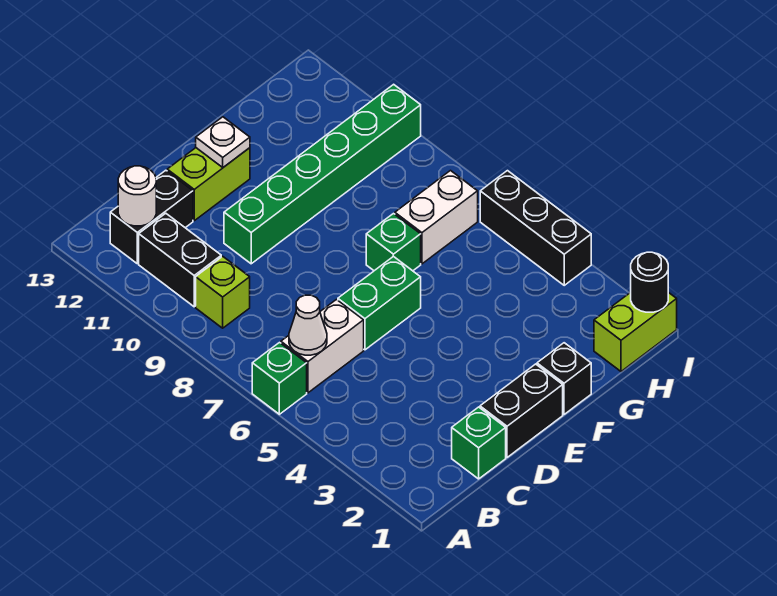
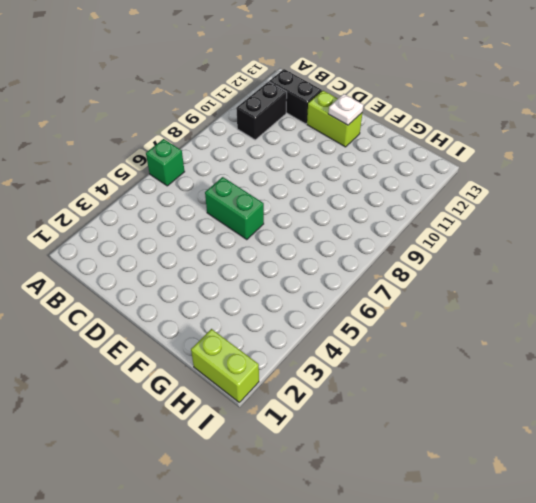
none -> white brick B6:C6 level 1
none -> lime brick B9 level 1
none -> green brick C1 level 1

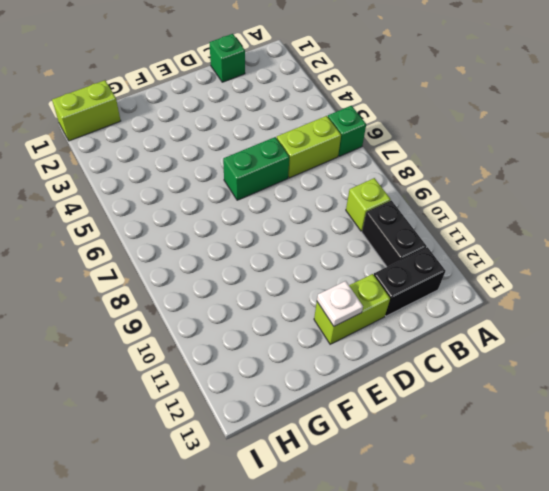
lime brick B6:C6 level 1 -> white brick B6:C6 level 1
none -> black brick D1:E1 level 1
none -> green brick D10:I10 level 1
none -> black brick F1 level 1

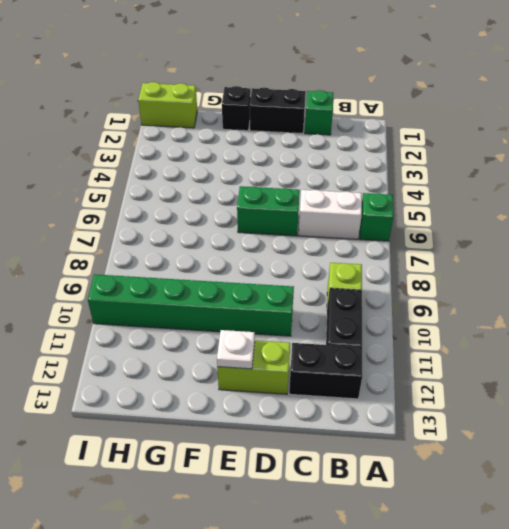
none -> green brick F7 level 1
none -> white brick G7:H7 level 1
none -> black brick I4:I6 level 1

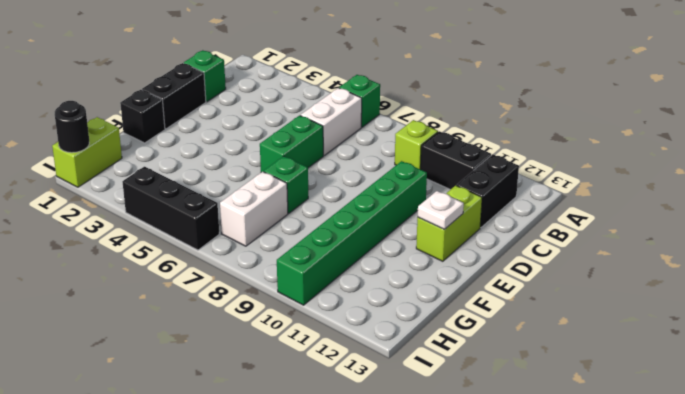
none -> white cone B6 level 2
none -> white round brick B12 level 2

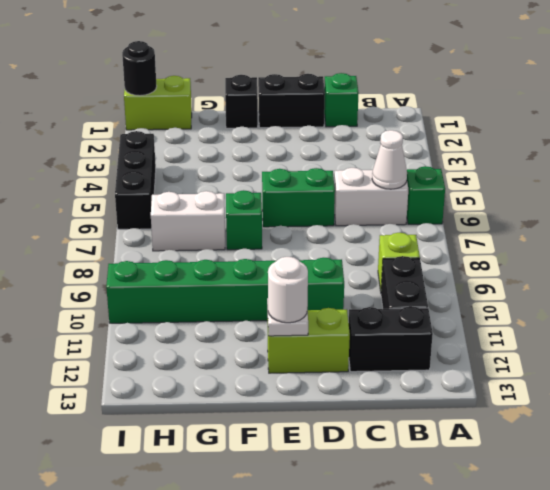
white round brick E12 level 3 -> white round brick B12 level 2

